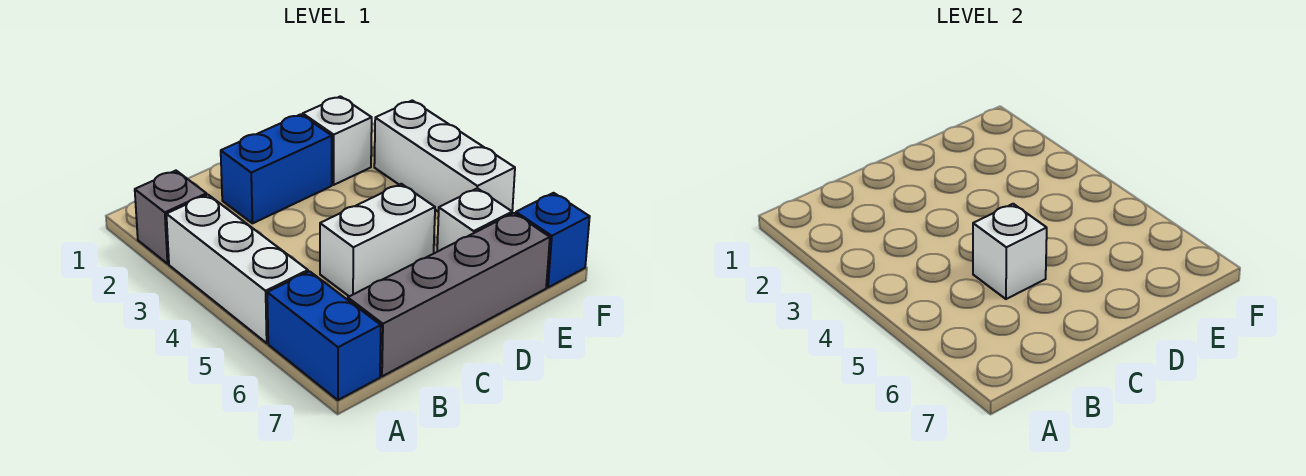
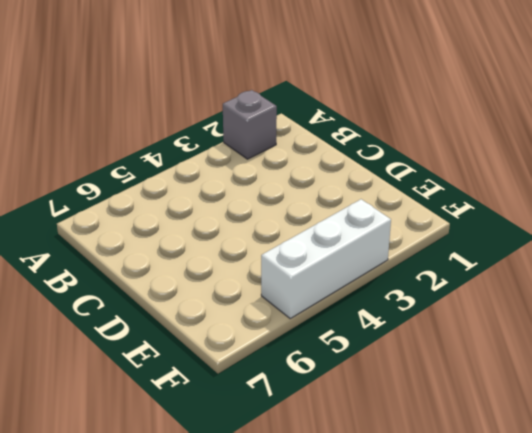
none -> white brick A3:A5 level 1
none -> blue brick A6:A7 level 1

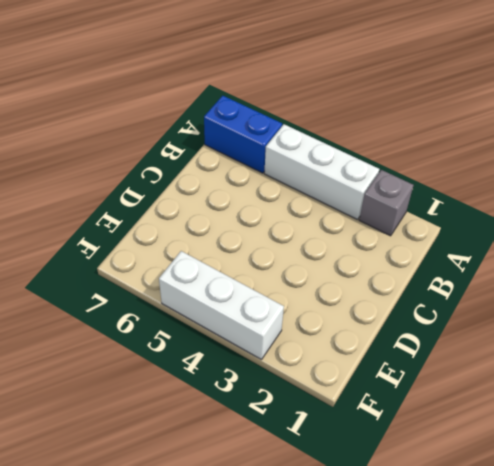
none -> grey brick B7:E7 level 1
none -> blue brick C2:D2 level 1

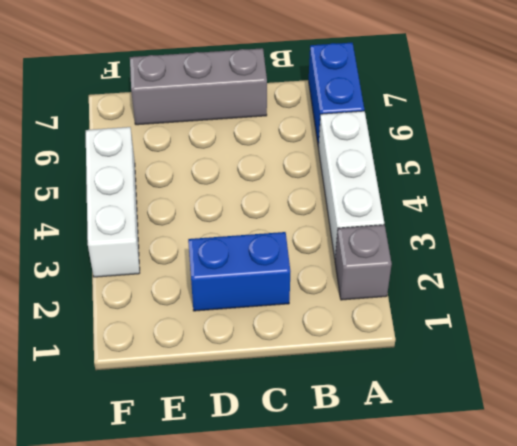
grey brick C7:E7 level 1 -> grey brick B7:E7 level 1
none -> white brick C5:D5 level 1
none -> white brick E2 level 1

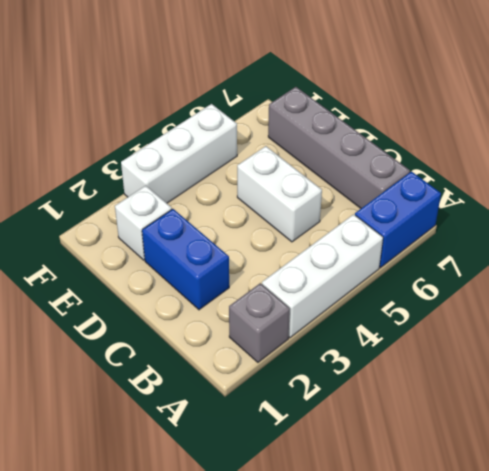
none -> white brick E6 level 1
none -> blue brick F7 level 1

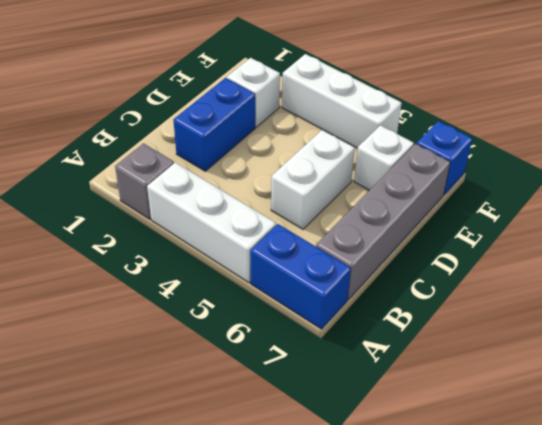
none -> white brick C5 level 2

